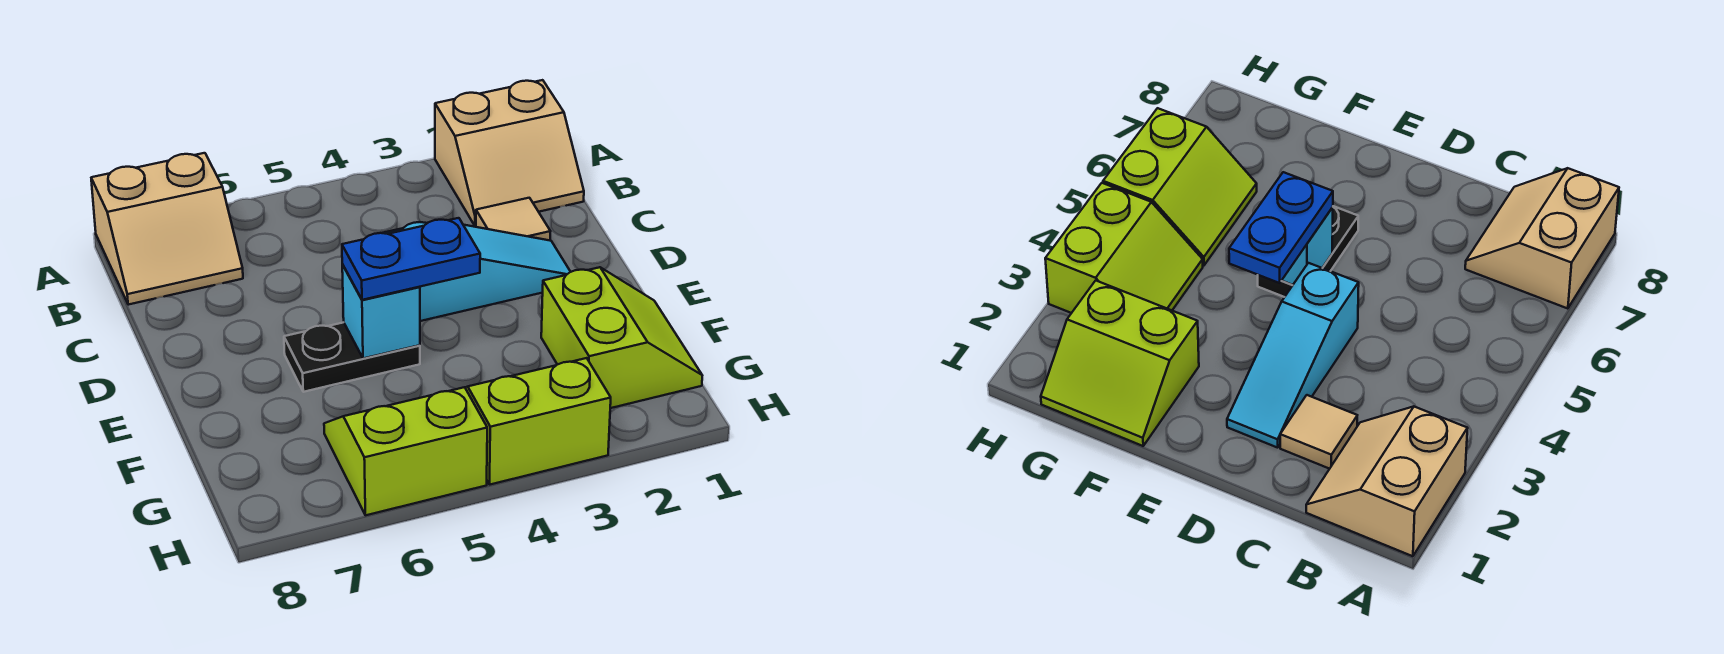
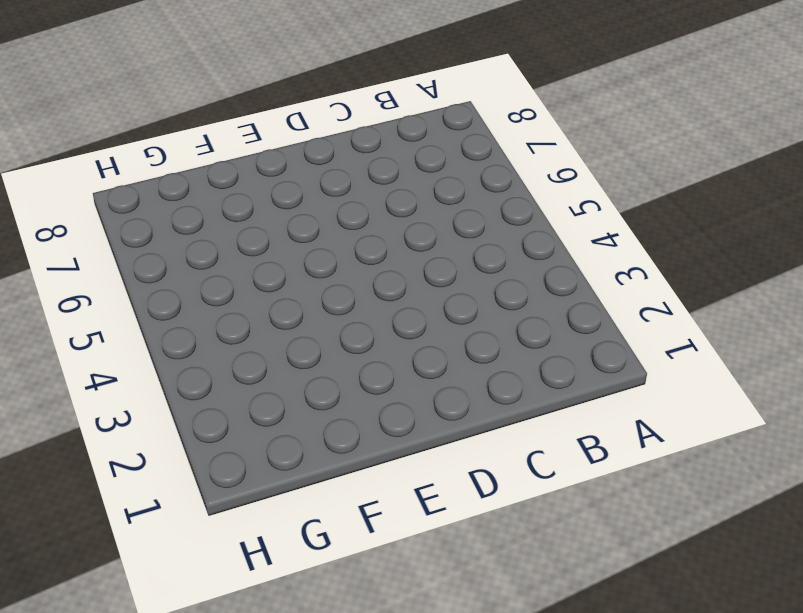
none -> tan slope A1:B2 level 1 top A
none -> tan slope A7:B8 level 1 top A

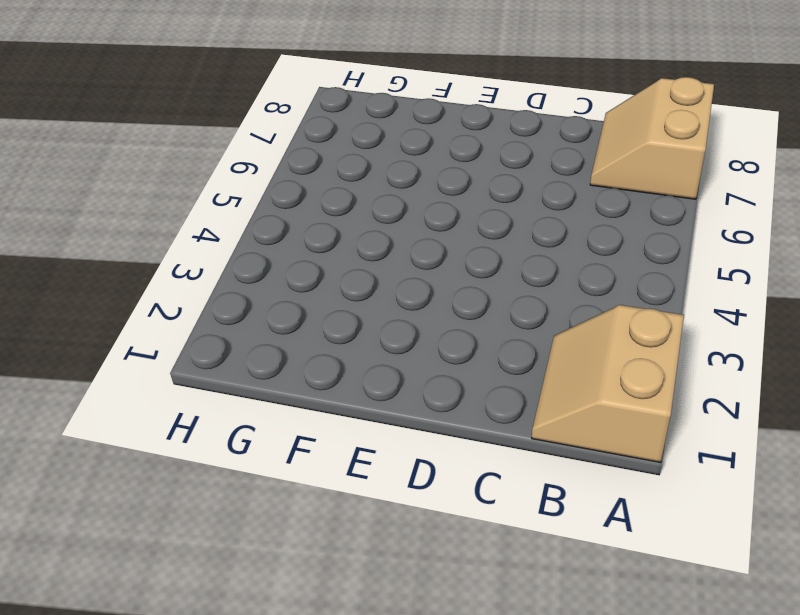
none -> tan tile C2 level 1
none -> cyan slope D2:D4 level 1 top 4

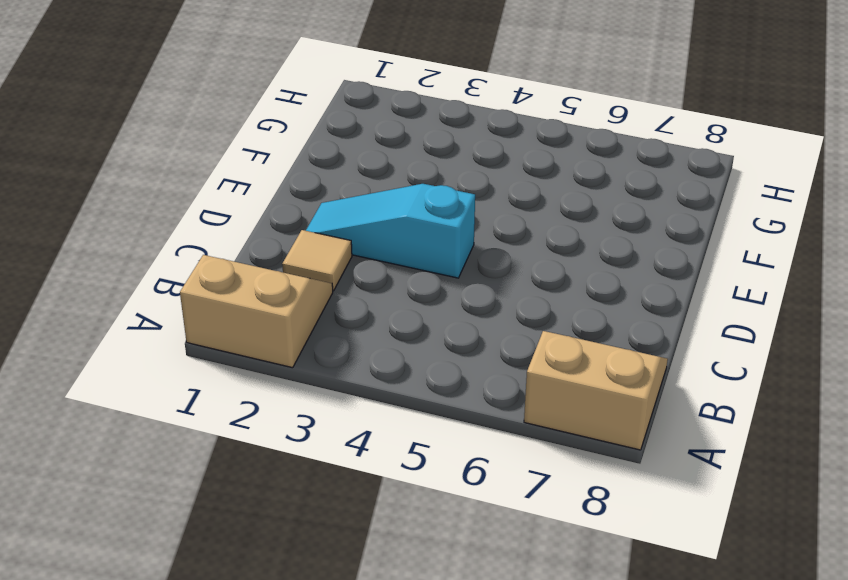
none -> black plate E5:E6 level 1
none -> lime slope F1:G2 level 1 top 2

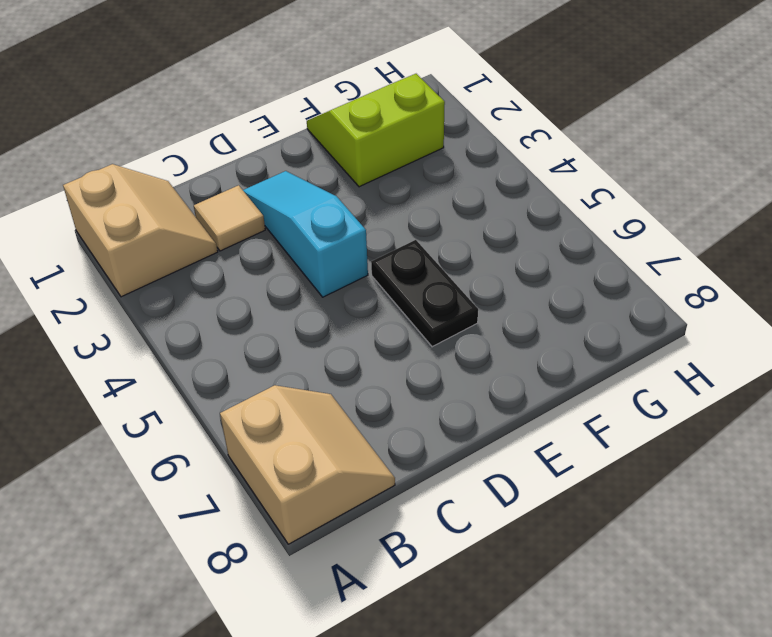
none -> lime slope G3:H4 level 1 top H
none -> lime slope G5:H6 level 1 top H

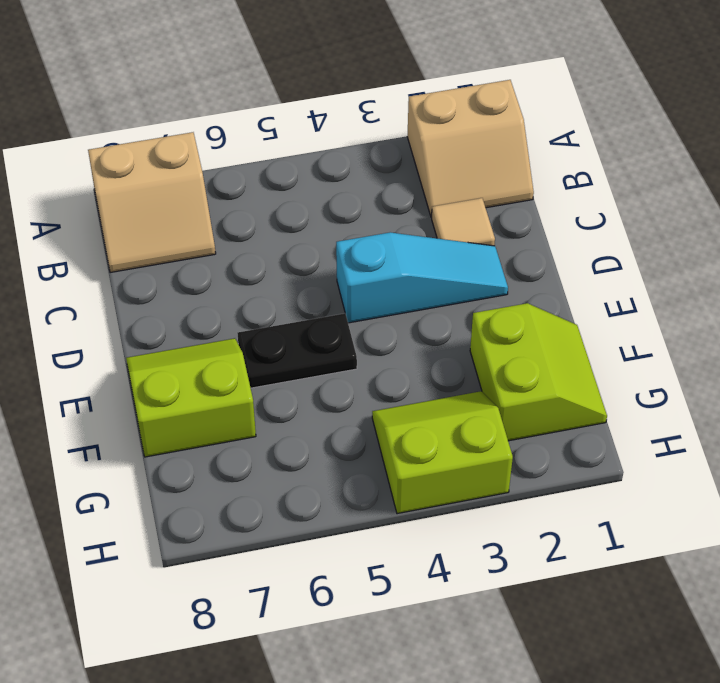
lime slope E7:F8 level 1 top F -> lime slope G5:H6 level 1 top H
none -> cyan brick E5 level 2
none -> blue plate E4:E5 level 3

